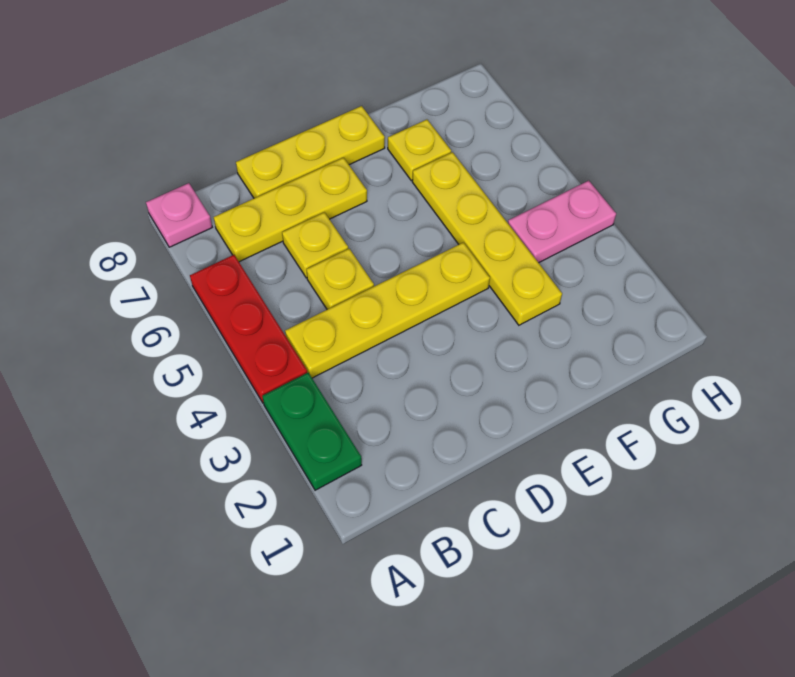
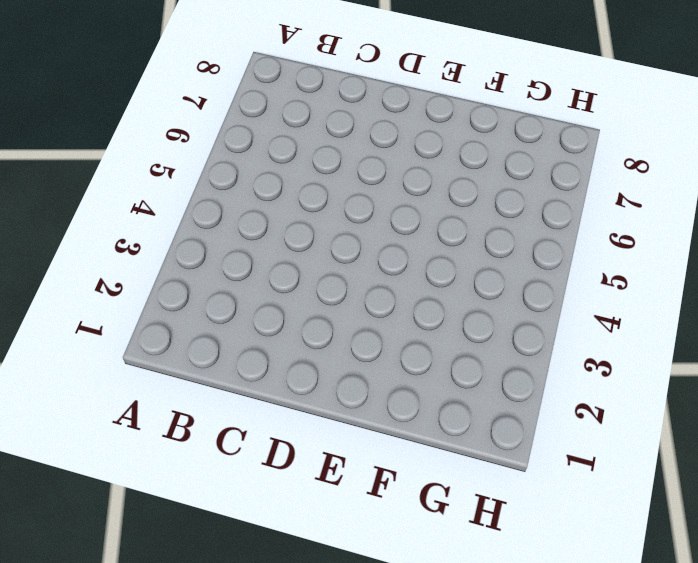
none -> green plate A2:A3 level 1
none -> red plate A4:A6 level 1

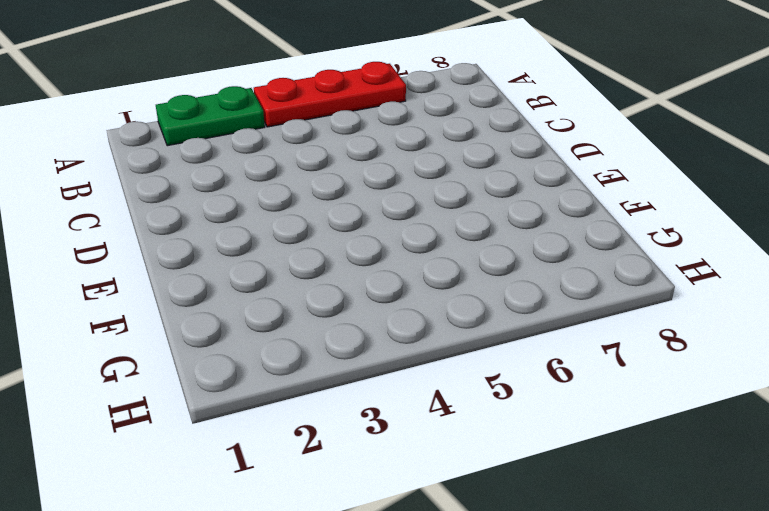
none -> pink plate A8 level 1
none -> yellow plate B4:E4 level 1

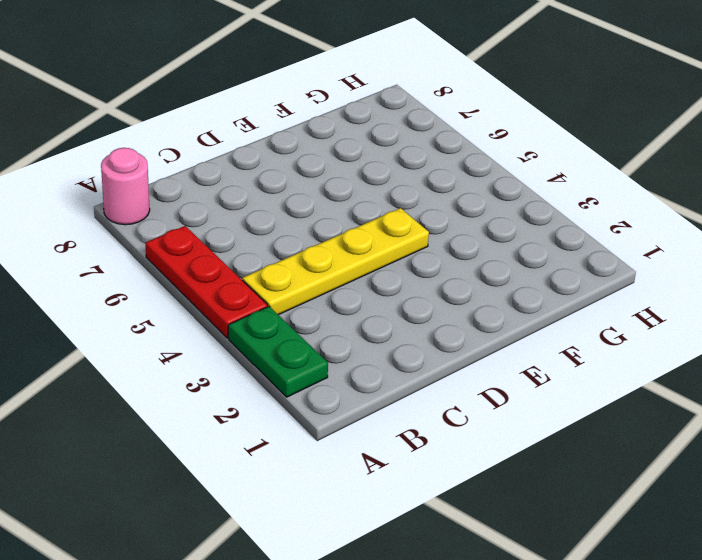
pink round brick A8 level 1 -> pink plate A8 level 1
none -> yellow plate B7:D7 level 1
none -> yellow plate C5 level 1

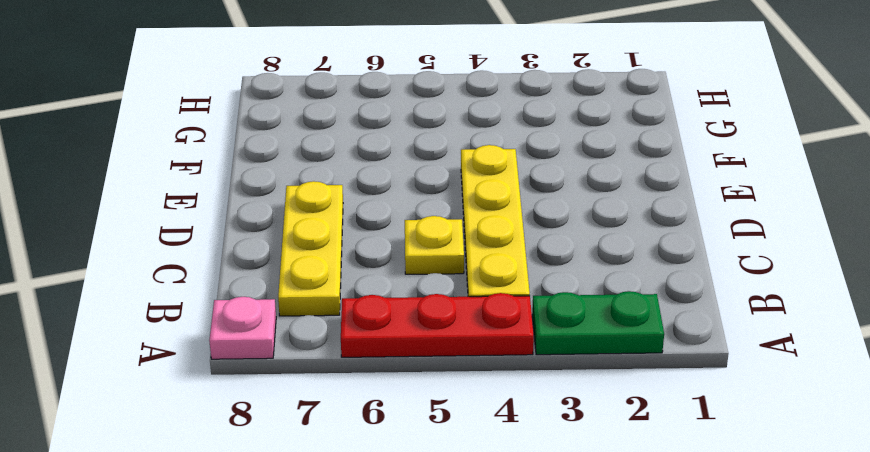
none -> yellow plate C6 level 1
none -> yellow plate C8:E8 level 1

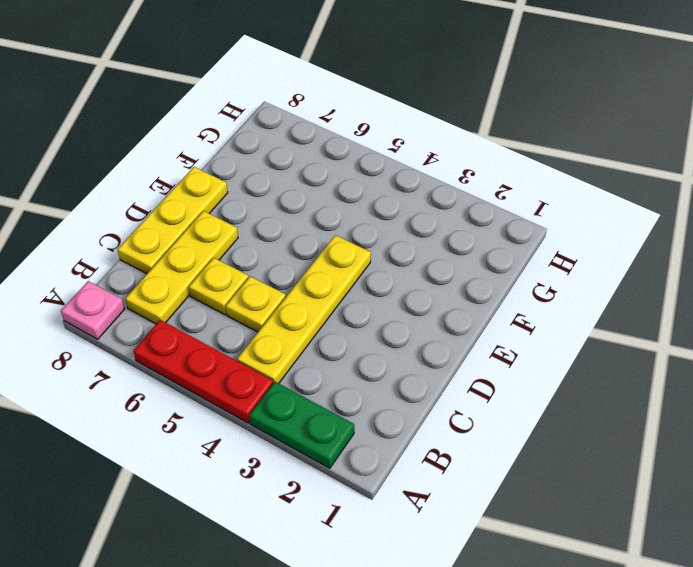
none -> yellow plate F3:F6 level 1
none -> yellow plate F7 level 1

